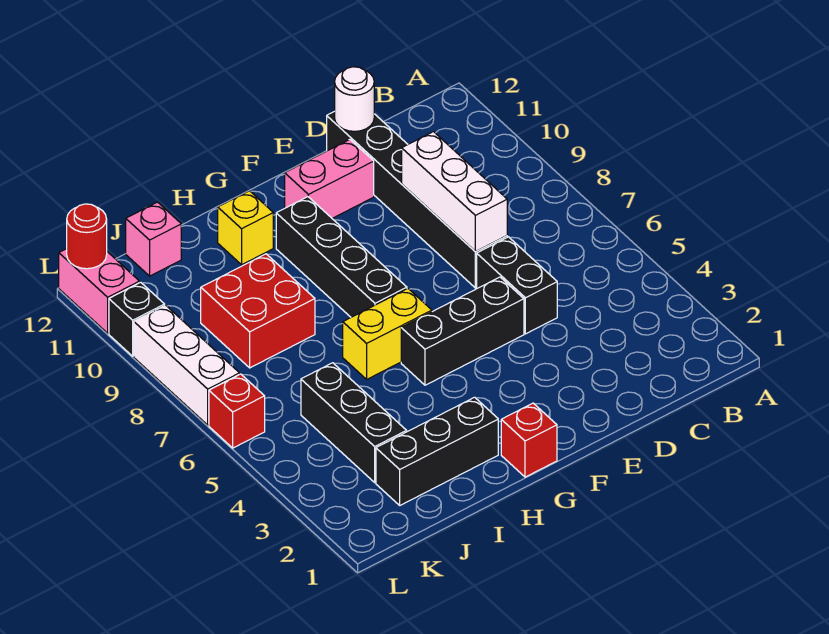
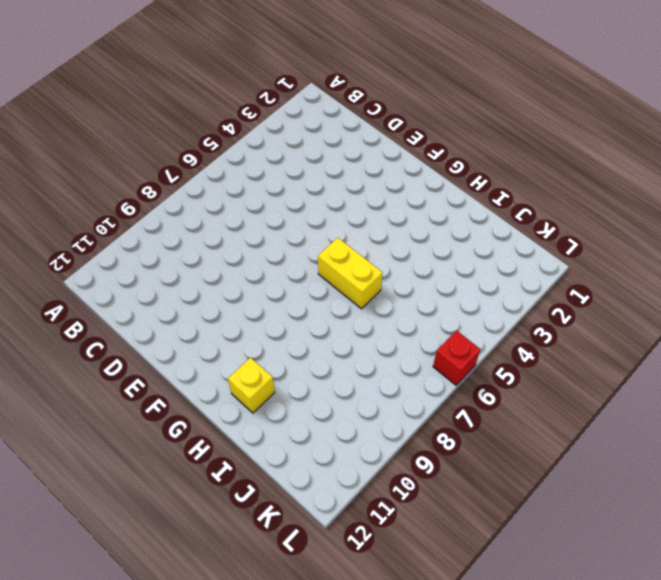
none -> black brick D5:D6 level 1
none -> black brick D7:D12 level 1
none -> black brick E5:G5 level 1

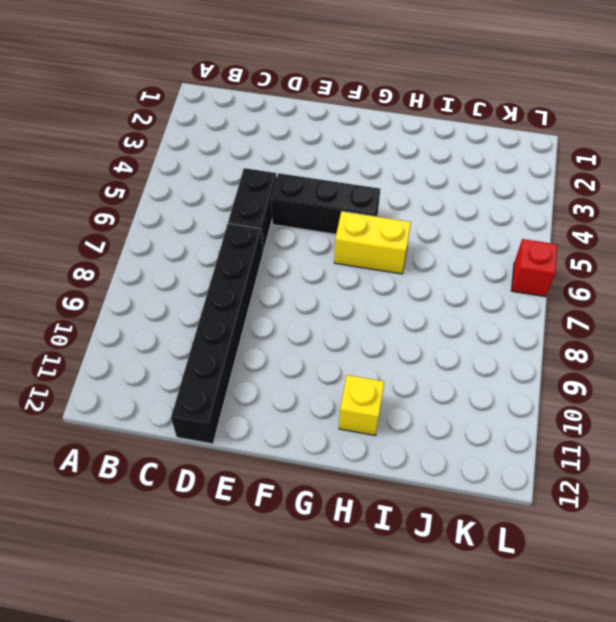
none -> pink brick E11:F11 level 1
none -> red brick G1 level 1
none -> black brick G7:G10 level 1

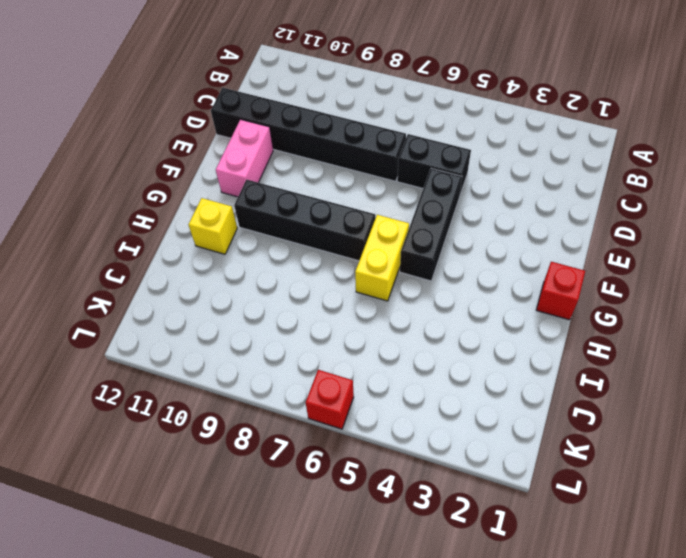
none -> black brick H2:J2 level 1
none -> red brick I8:J9 level 1
none -> black brick J3:J5 level 1

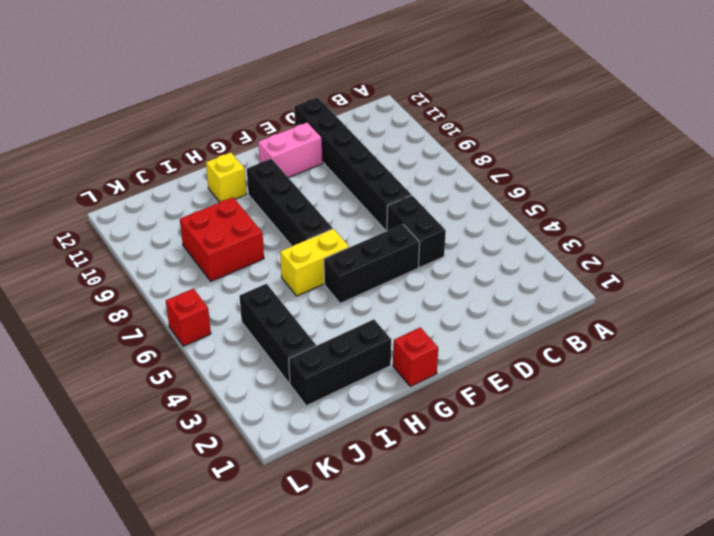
none -> pink brick J12 level 1
none -> white brick L7:L9 level 1
none -> black brick L10 level 1

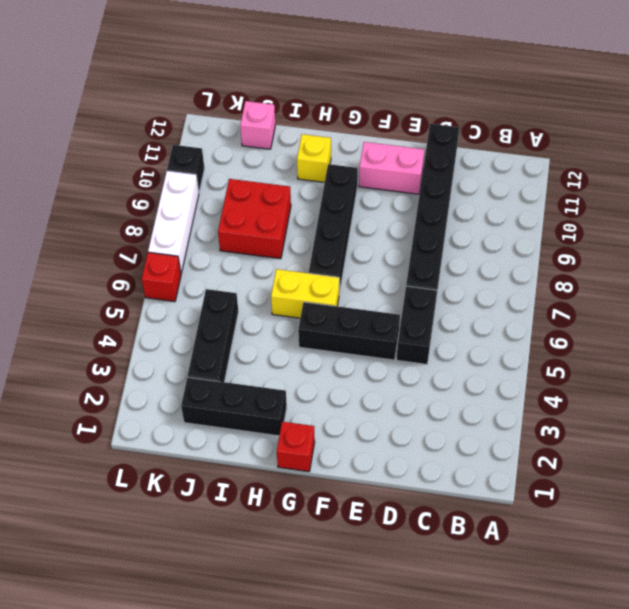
none -> pink brick L11:L12 level 1
none -> white brick D7:D9 level 2
none -> white round brick D12 level 2

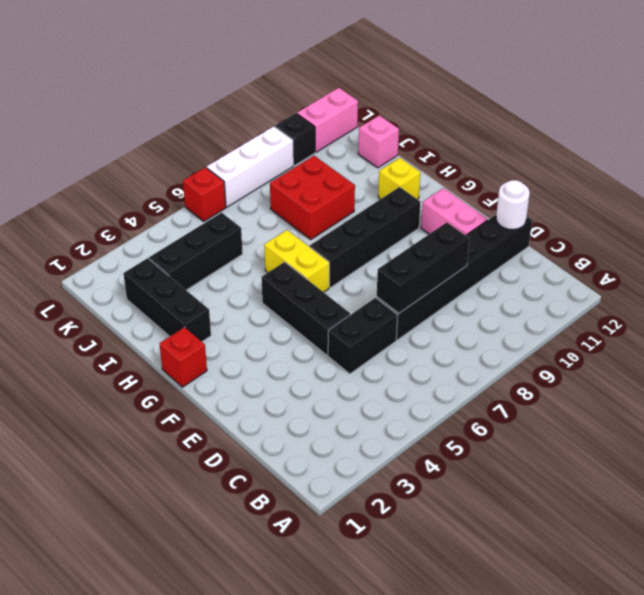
black brick D7:D9 level 2 -> white brick D7:D9 level 2
none -> red round brick L12 level 2

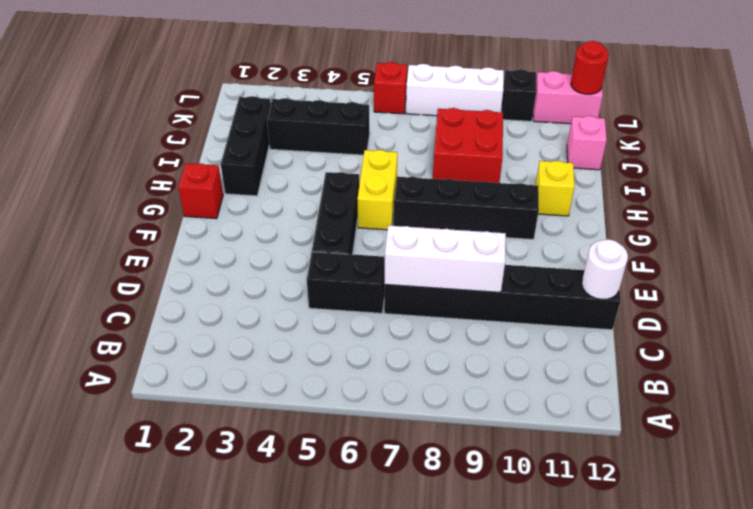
none -> pink brick E11:F11 level 1

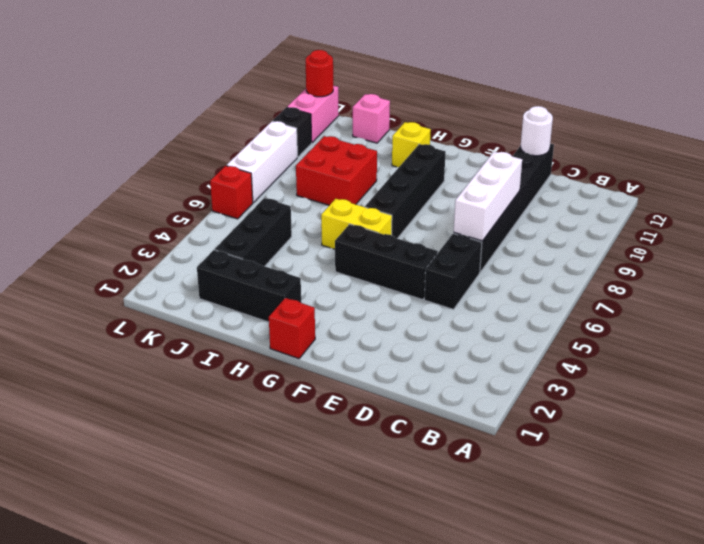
none -> pink brick E11:F11 level 1

